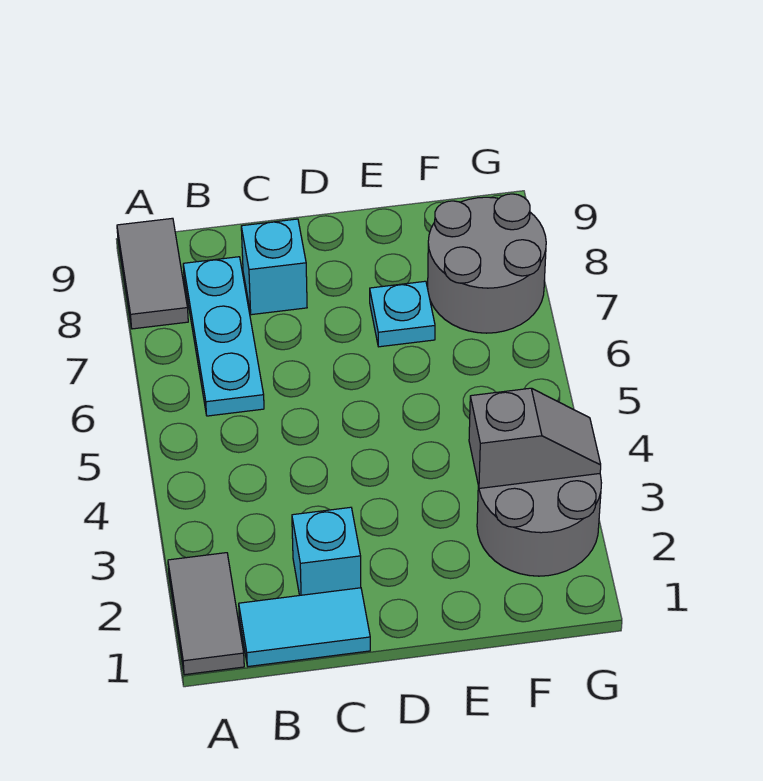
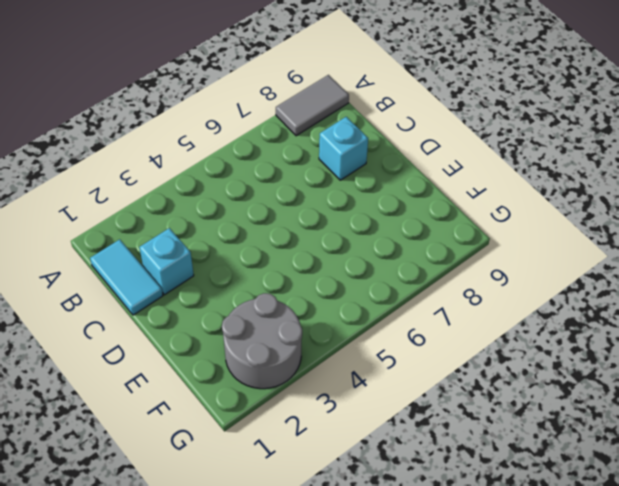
none -> grey tile A1:A2 level 1
none -> cyan plate B6:B8 level 1

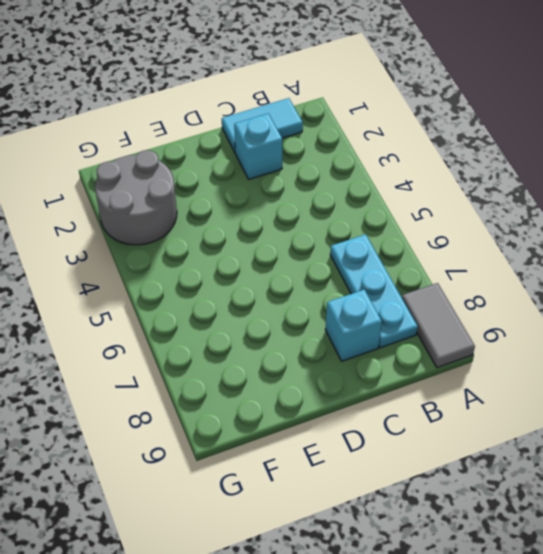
none -> grey tile A1:A2 level 1
none -> cyan plate E7 level 1

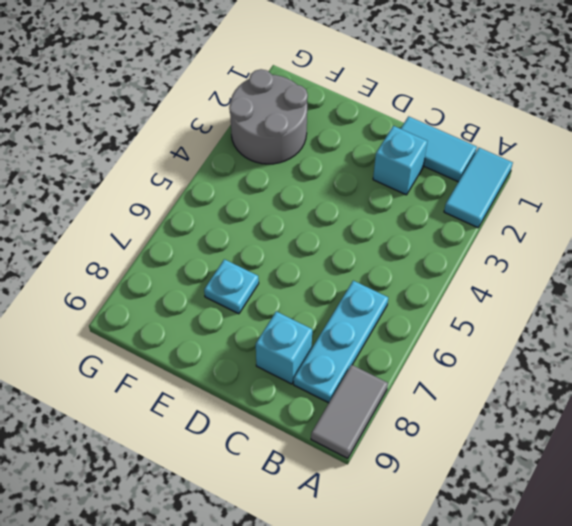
cyan tile A1:A2 level 1 -> grey tile A1:A2 level 1
none -> grey round brick F7:G8 level 1
none -> grey slope F3:G3 level 2 top F

